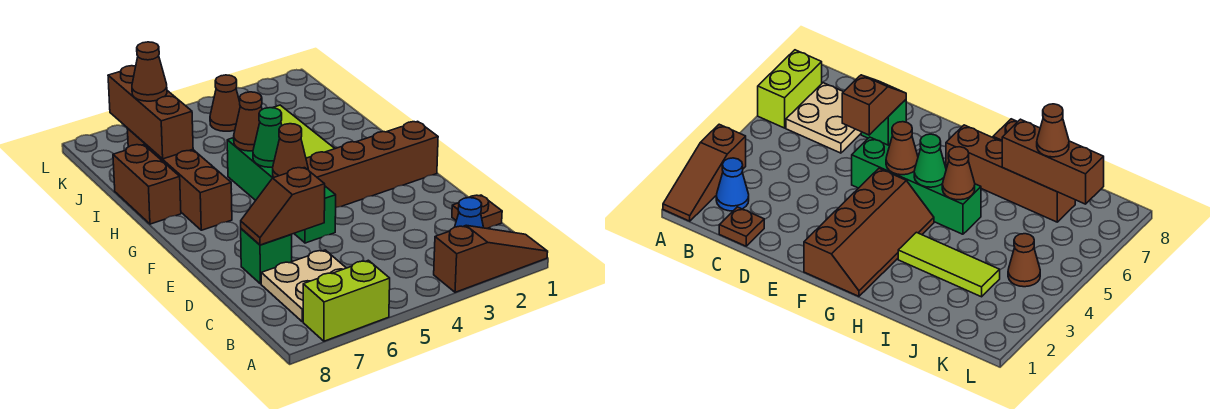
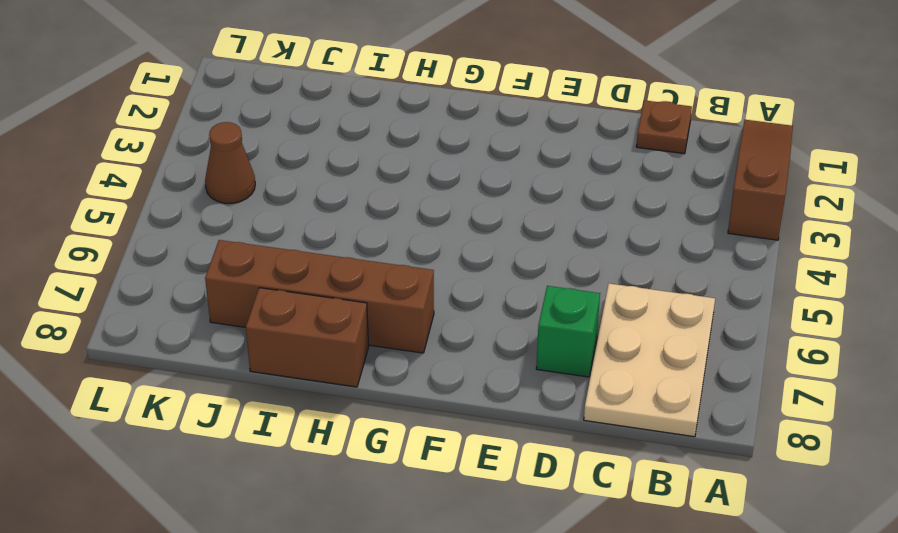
tan plate B6:C8 level 1 -> tan plate B6:C7 level 1
none -> lime brick A6:A7 level 1
none -> blue cone B2 level 1
none -> green brick E5:H5 level 1

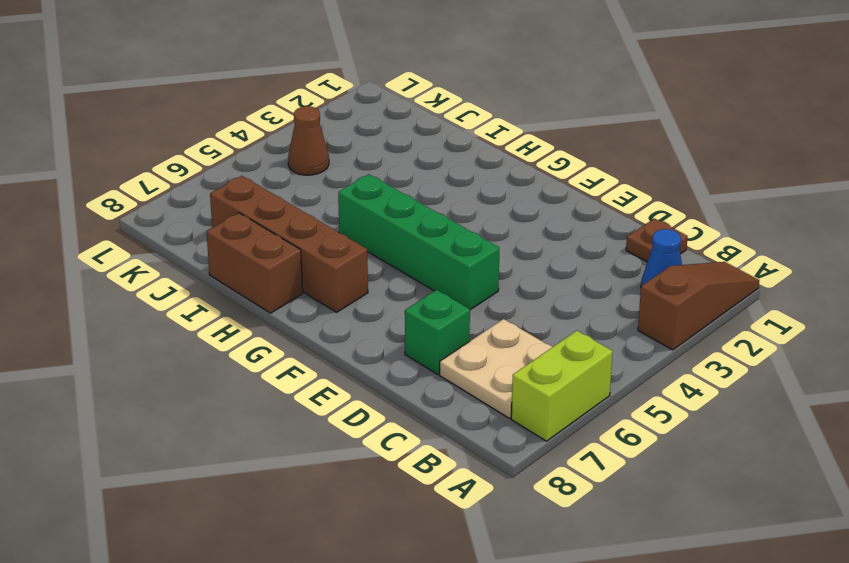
none -> brown slope F1:G4 level 1 top F
none -> lime tile H3:J3 level 1
none -> brown slope D6:D7 level 2 top 6

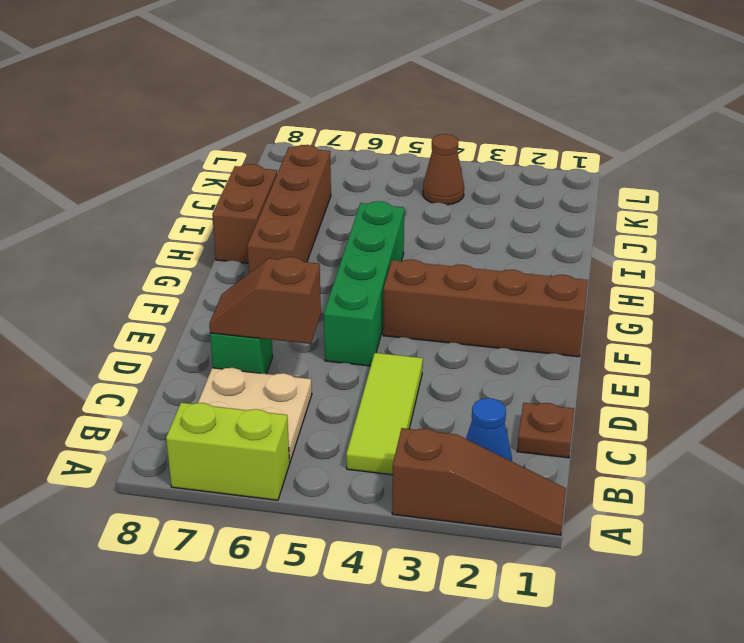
lime tile B4:D4 level 1 -> lime tile H3:J3 level 1
none -> brown cone F5 level 2
none -> green cone G5 level 2
none -> brown cone H5 level 2

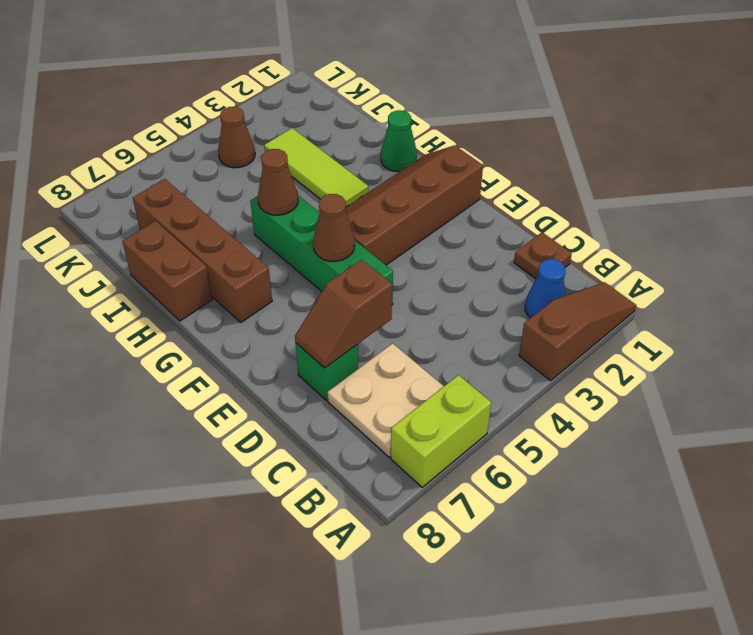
green cone H1 level 1 -> green cone G5 level 2
none -> brown brick I7:K7 level 2
none -> brown cone J7 level 3

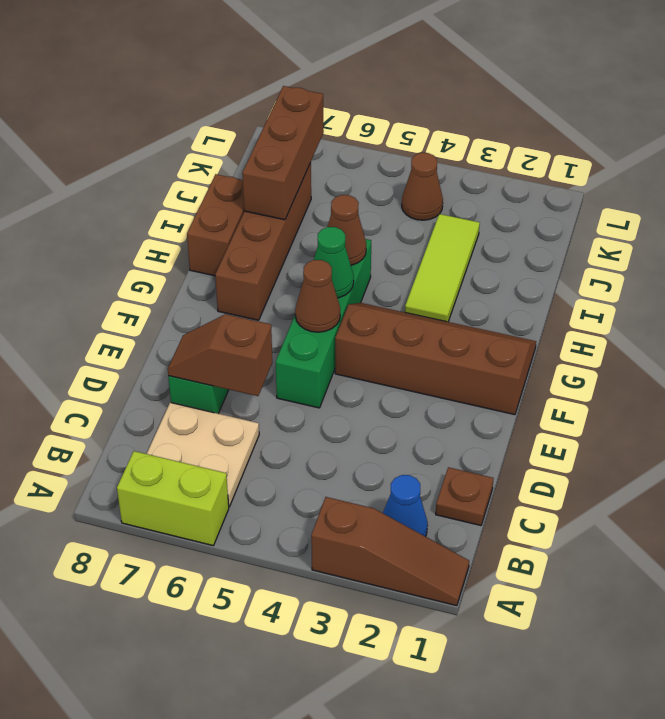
none -> brown cone J7 level 3

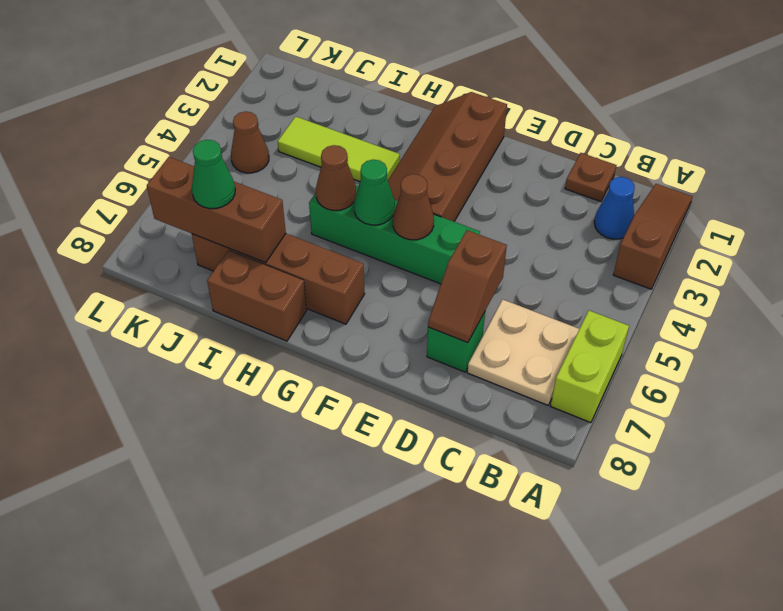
green cone J7 level 3 -> brown cone J7 level 3

